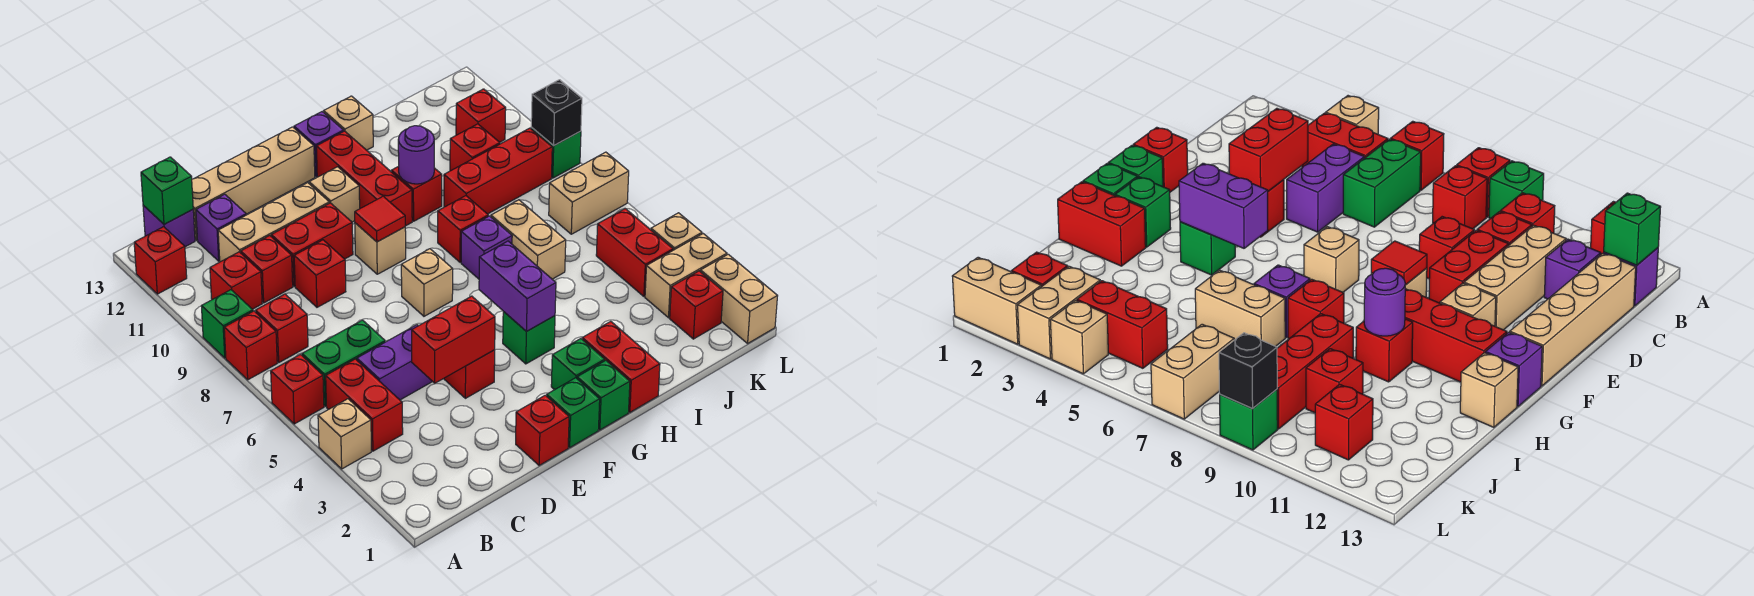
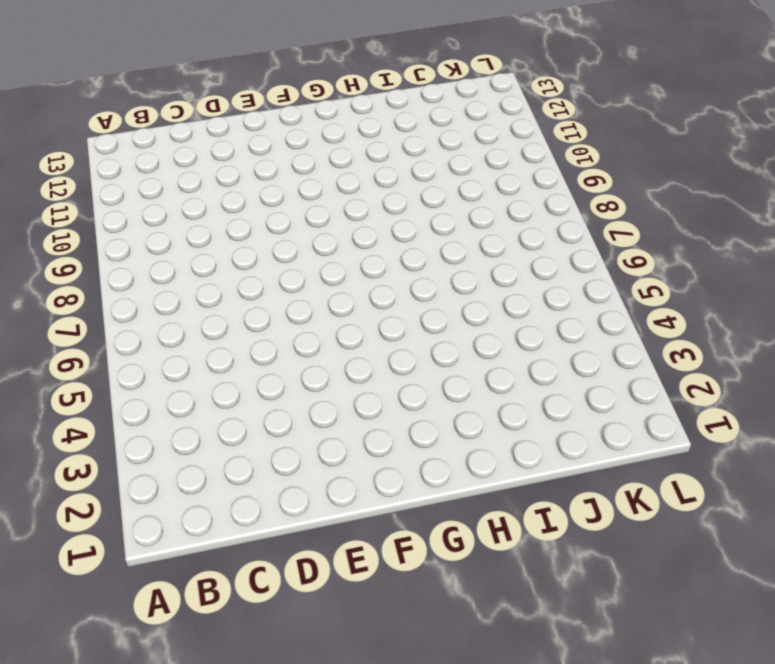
none -> tan brick A4 level 1
none -> red brick A6 level 1
none -> red brick A8 level 1
none -> green brick A9 level 1

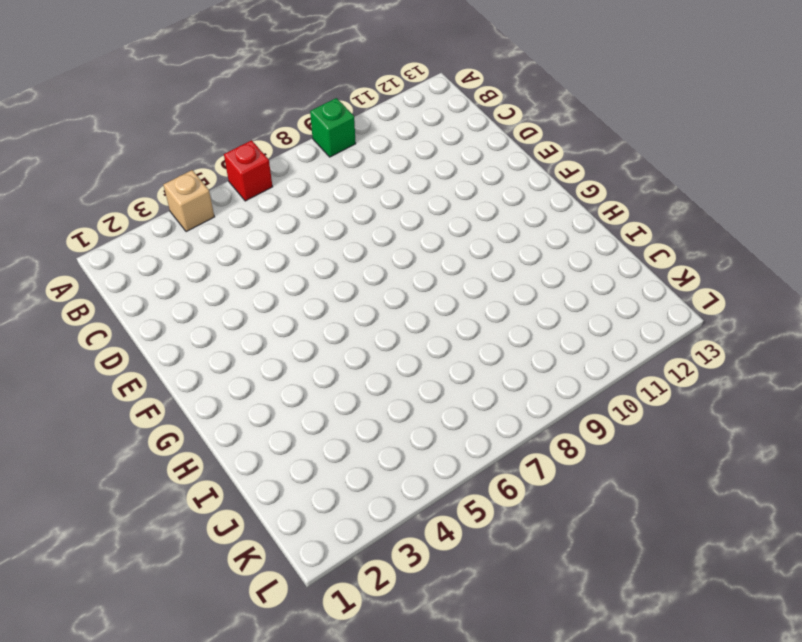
none -> red brick A8 level 1
none -> red brick A12 level 1
none -> red brick B4:B5 level 1
none -> green brick B6:C6 level 1

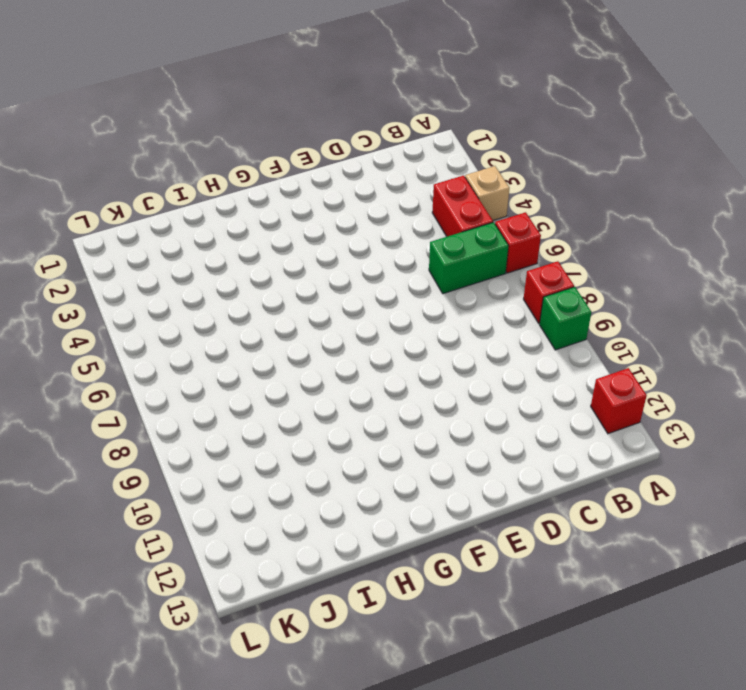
none -> red brick B8 level 1
none -> red brick B10 level 1
none -> purple brick B13 level 1
none -> purple brick C5:D5 level 1

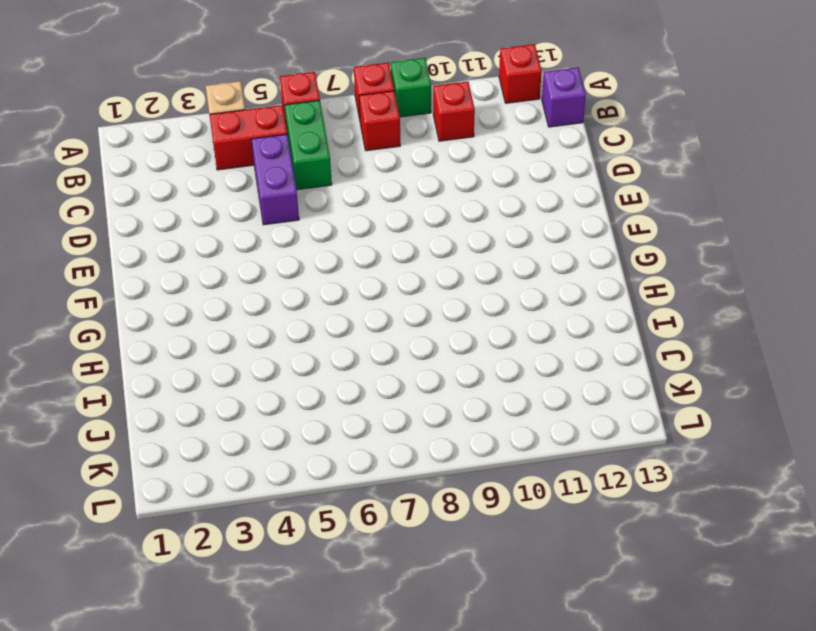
none -> red brick C10 level 1
none -> tan brick C11:E11 level 1
none -> purple brick C12 level 1
none -> tan brick C13:F13 level 1

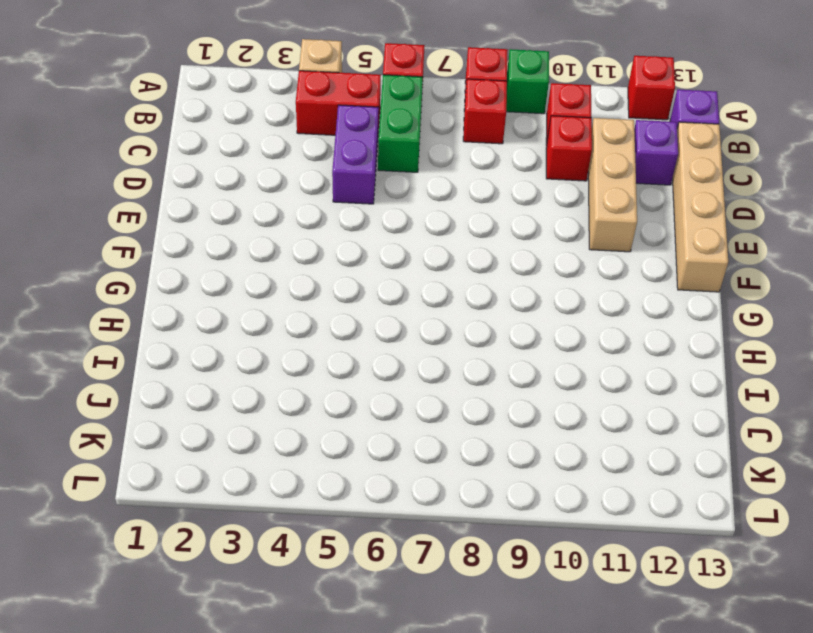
none -> red brick D9 level 1
none -> red brick D10:E10 level 1
none -> red brick E1 level 1
none -> red brick E4 level 1

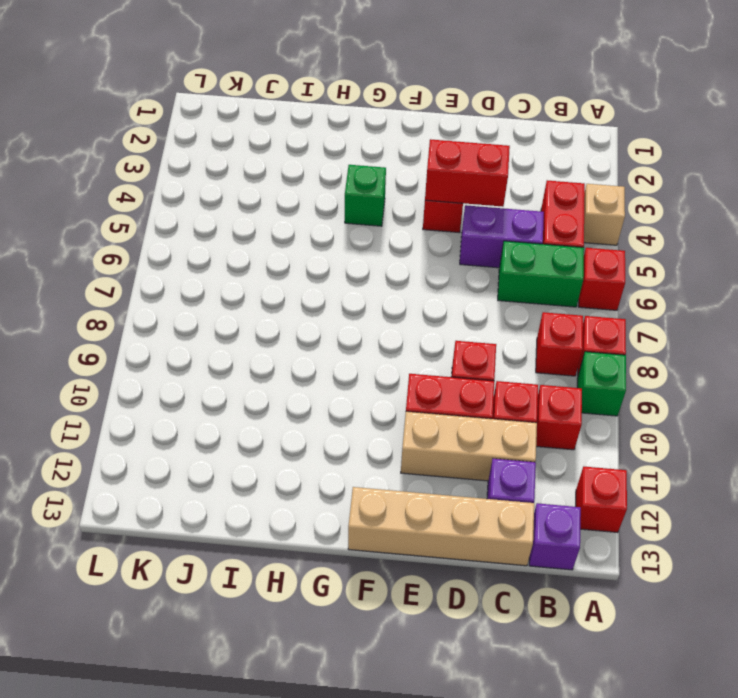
none -> red brick E1 level 1
none -> green brick F1 level 1
none -> tan brick F7 level 1
none -> tan brick F9 level 1

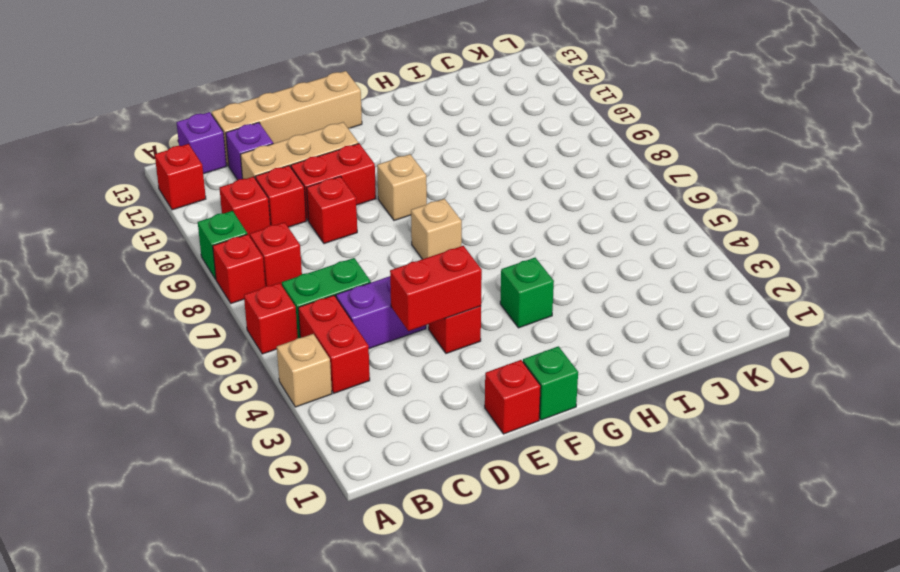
none -> tan brick F11 level 1
none -> green brick G1 level 1
none -> green brick G2 level 1
none -> red brick G10:G12 level 1

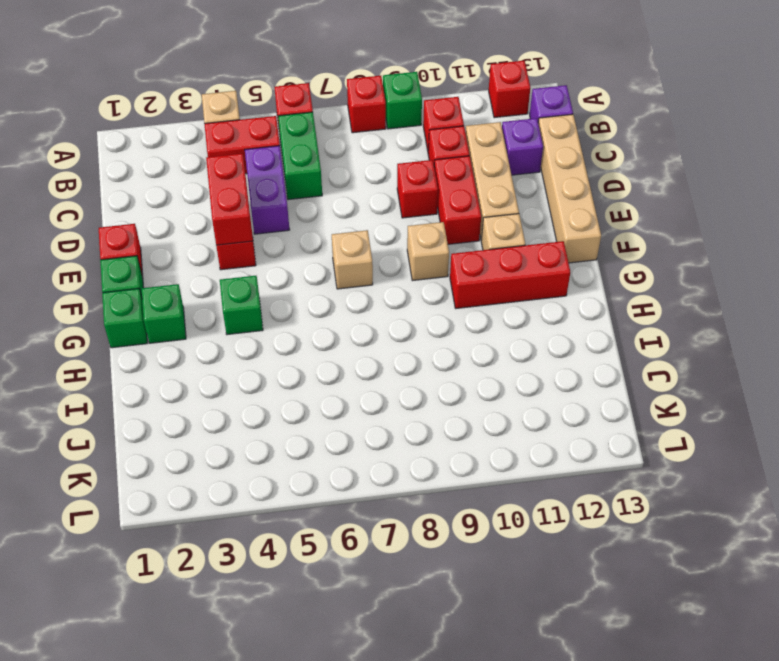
none -> red brick B8 level 1
none -> purple brick G13 level 1
none -> red brick H1:H2 level 1
none -> purple brick H7 level 1

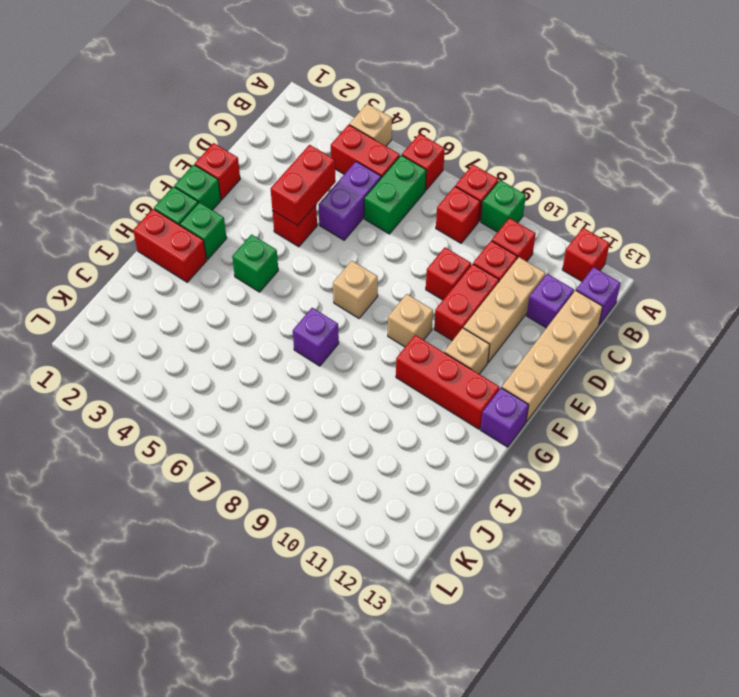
none -> red brick H8 level 1
none -> red brick H10 level 1
none -> tan brick H13 level 1
none -> tan brick I6:I7 level 1

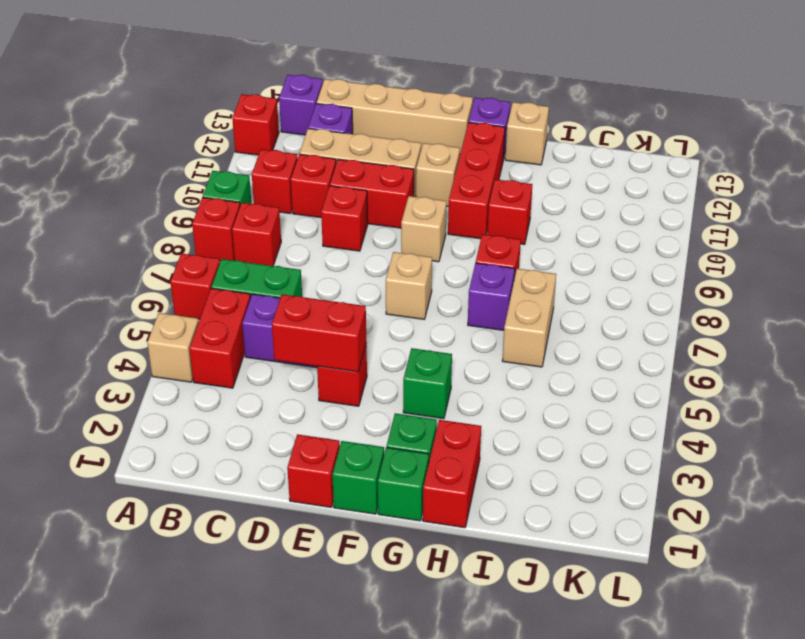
none -> red brick I9:K9 level 1
none -> red brick J10 level 1
none -> red brick K2 level 1
none -> tan brick K3:L3 level 1

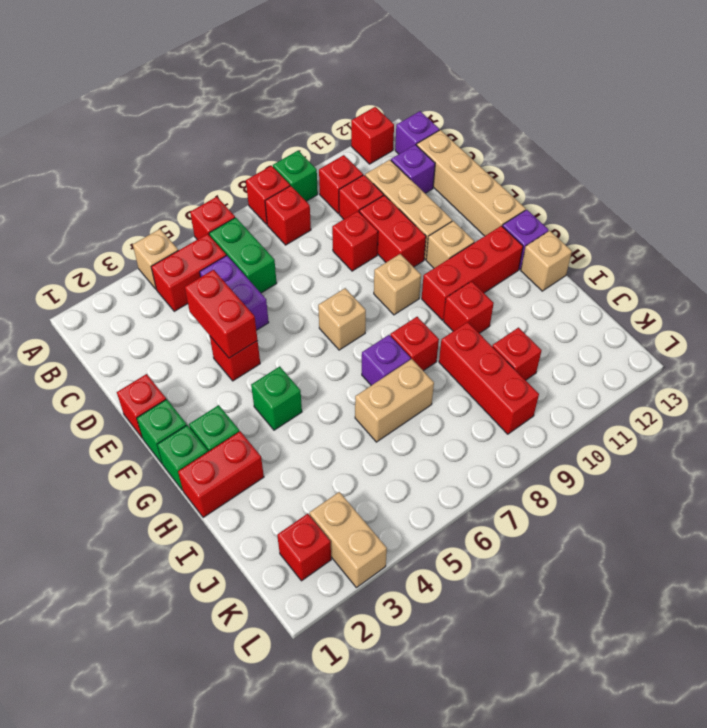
none -> red brick K4:K5 level 1
none -> tan brick K7:L7 level 1
none -> red brick K11 level 1
none -> tan brick L1:L2 level 1

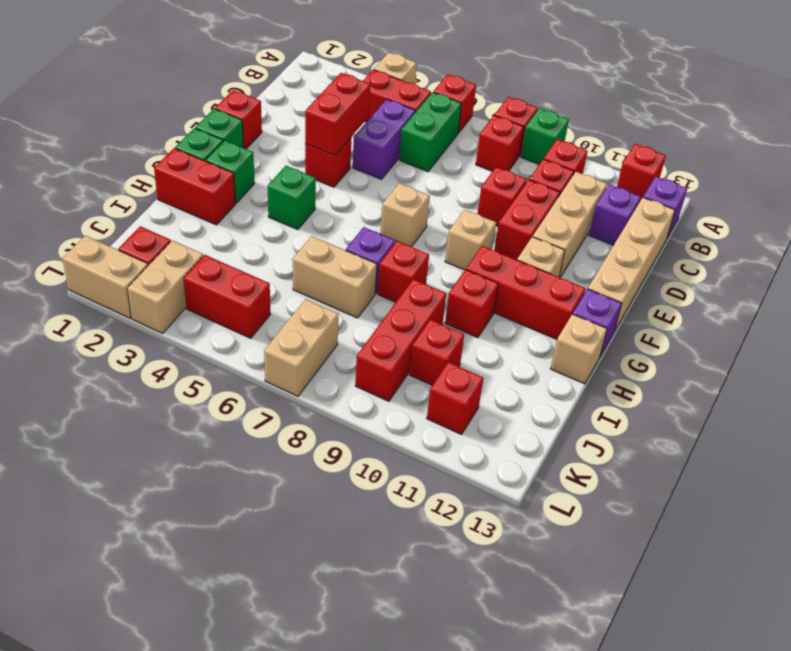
none -> tan brick L4 level 1
none -> green brick L9 level 1
none -> green brick B13 level 2
none -> red tile F9 level 2

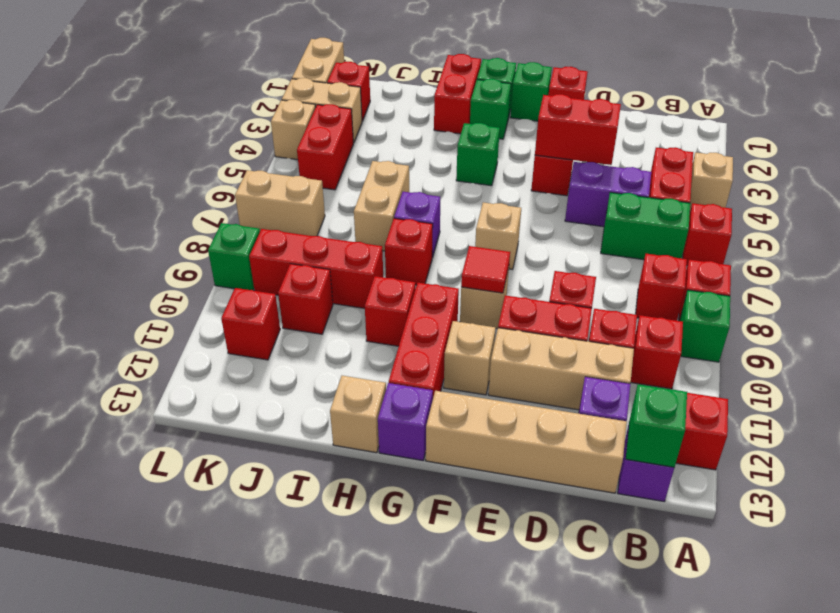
none -> purple brick G4:G5 level 2
none -> purple round brick H10 level 2
none -> black brick L9 level 2

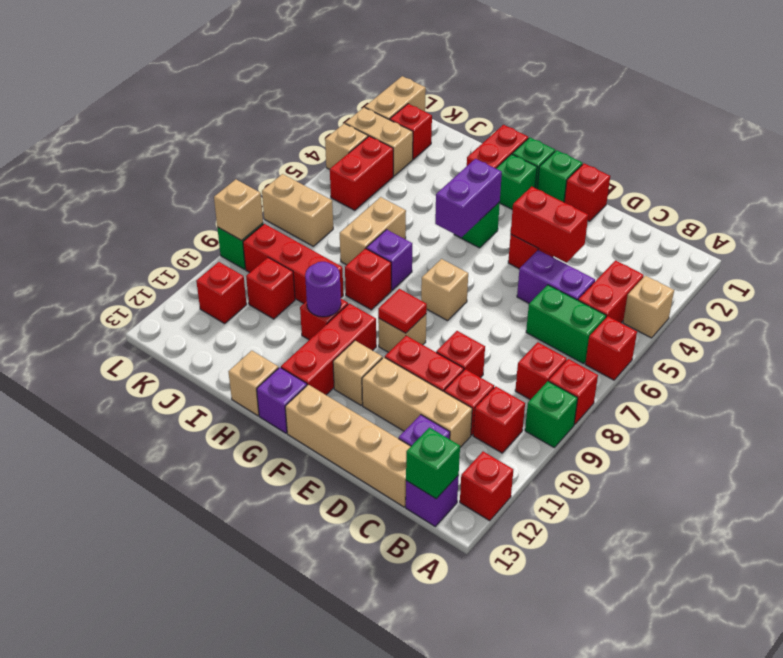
tan brick L9 level 2 -> black brick L9 level 2

